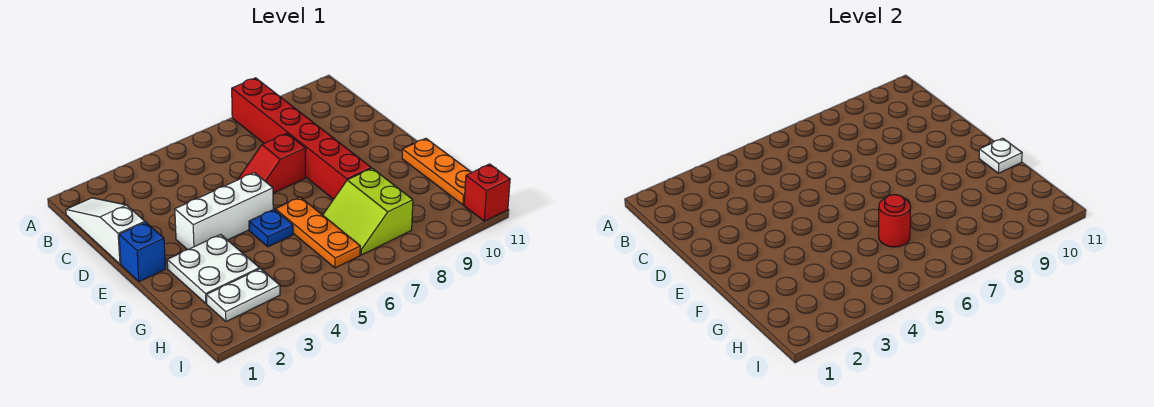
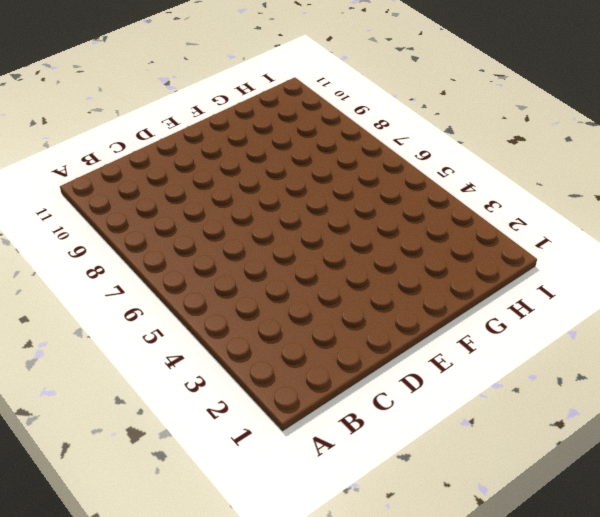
none -> red brick A8:F8 level 1
none -> white slope B1:D1 level 1 top D
none -> red slope D6:D7 level 1 top 7

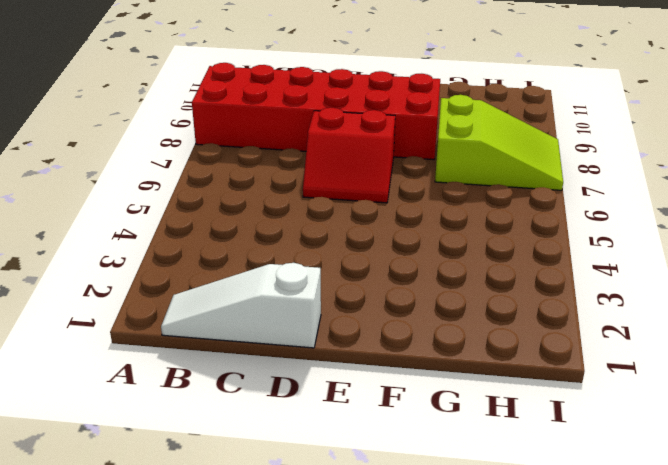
red brick A8:F9 level 1 -> red brick A8:F8 level 1
red slope D6:E7 level 1 top 7 -> red slope D6:D7 level 1 top 7
lime slope G7:I8 level 1 top G -> lime slope G7:H8 level 1 top 8
none -> blue brick E1 level 1
none -> white brick E3:E5 level 1
none -> white plate F2:G3 level 1

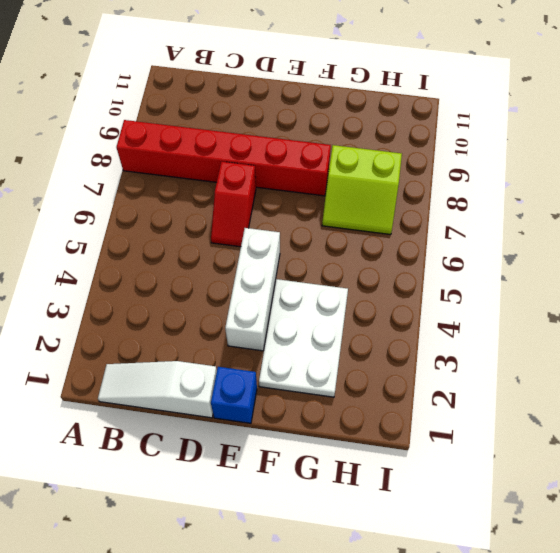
white plate F2:G4 level 1 -> white plate F2:G3 level 1
none -> blue plate F5 level 1
none -> orange plate F6:H6 level 1
none -> orange plate F11:H11 level 1

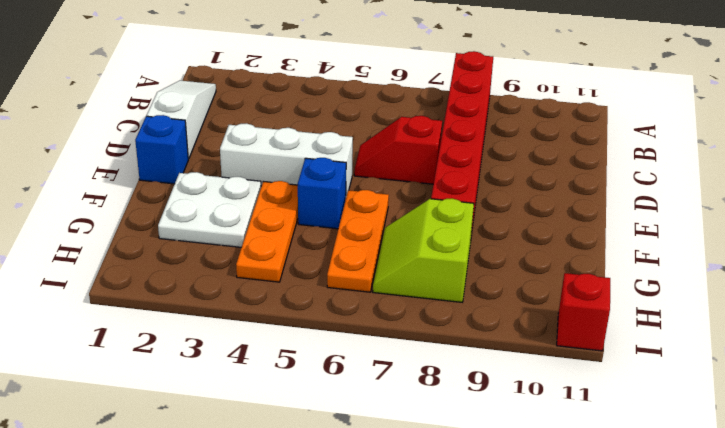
orange plate F4:H4 level 1 -> orange plate F11:H11 level 1
blue brick F5 level 1 -> blue plate F5 level 1
none -> white plate H2:H3 level 1
none -> white plate F11 level 2
none -> red round brick G6 level 2

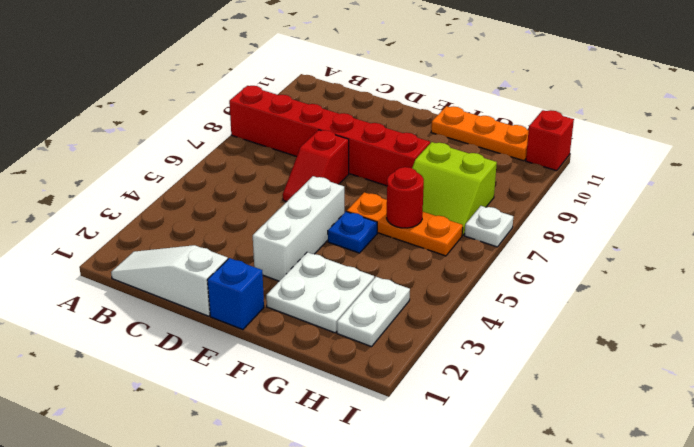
white plate I7 level 1 -> white plate F11 level 2

